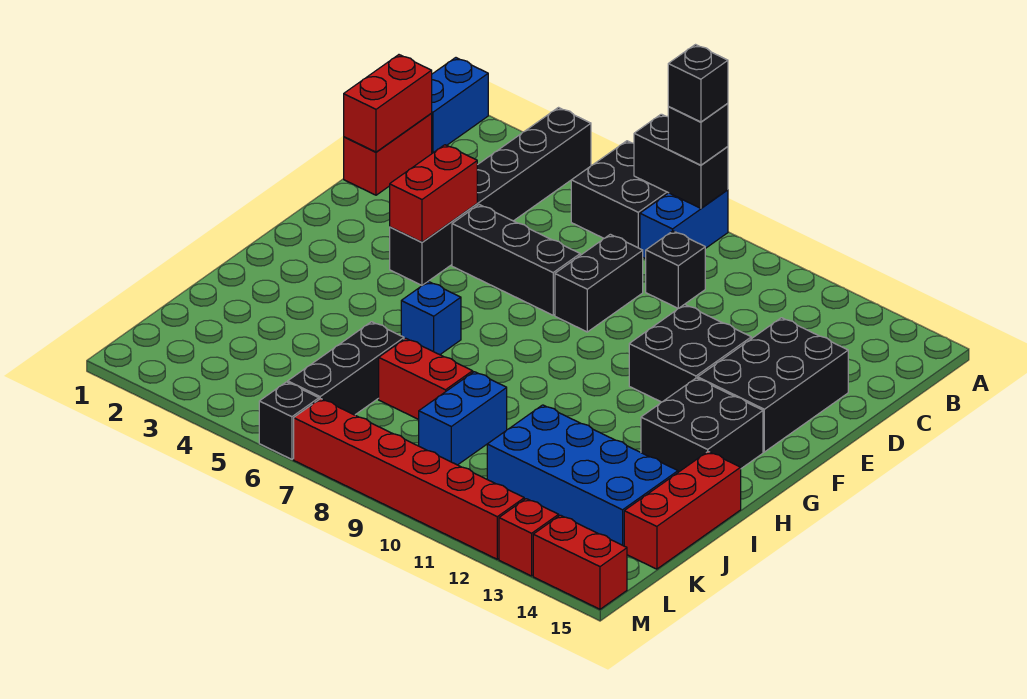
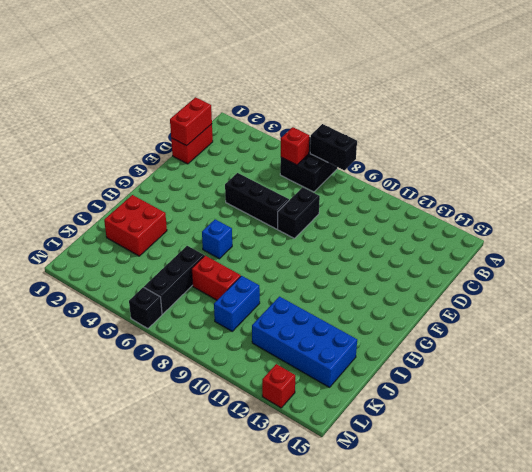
red brick B6 level 2 -> none
red brick I2:J3 level 1 -> none
none -> blue brick A1:B1 level 1
none -> black brick A4:F4 level 1
none -> blue brick A8:B8 level 1

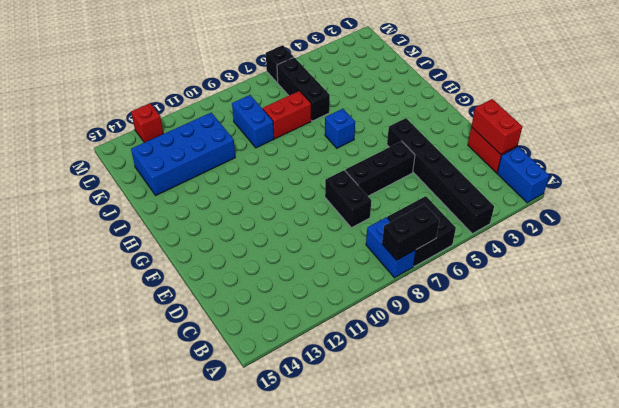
none -> black brick C9 level 1
none -> black brick D13:F14 level 1
none -> black brick E11:F12 level 1

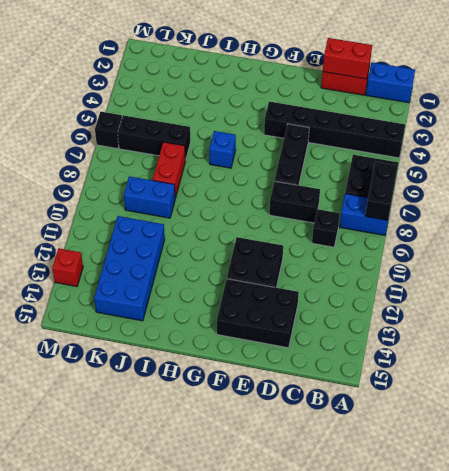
none -> black brick G13:H14 level 1
none -> red brick I15:K15 level 1
none -> red brick M7:M12 level 1

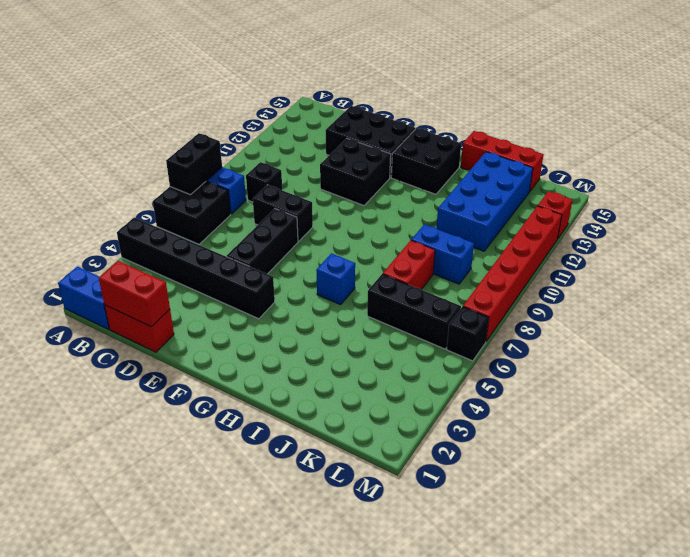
none -> red brick M14:M15 level 1
none -> red brick E4:F4 level 2
none -> black brick A8 level 3

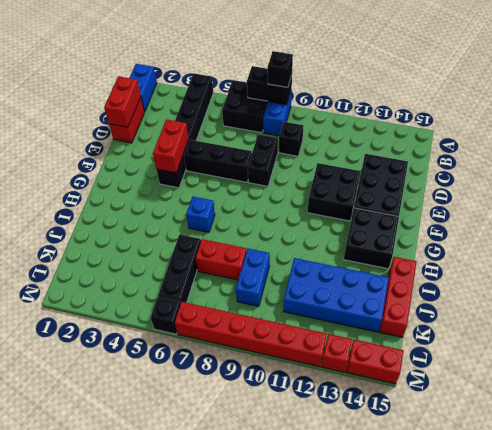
none -> black brick A8 level 4

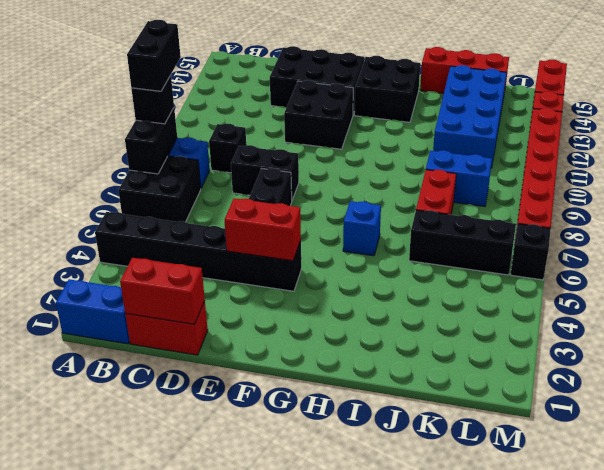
black brick A8:A9 level 4 -> black brick A8 level 4

